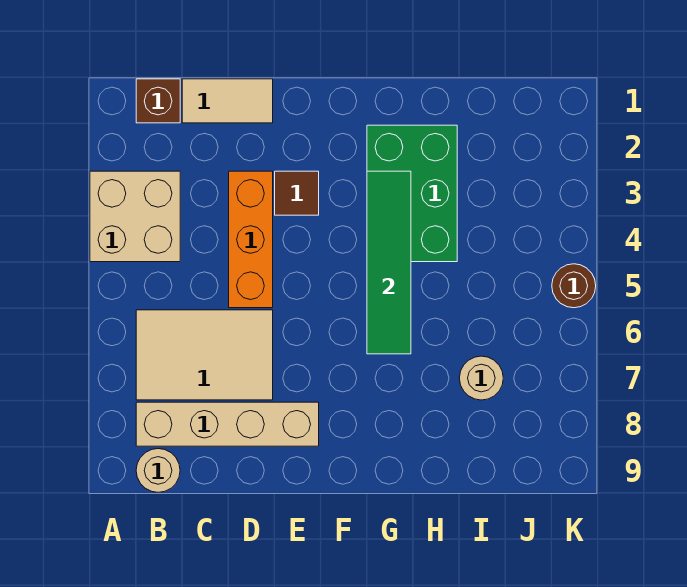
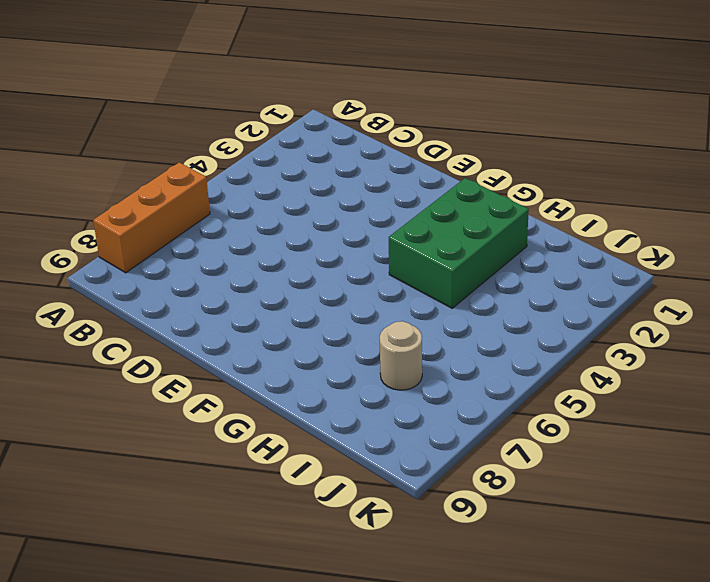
orange brick A6:A8 level 1 -> orange brick D3:D5 level 1
none -> tan brick A3:B4 level 1
none -> brown brick B1 level 1
none -> tan tile B6:D7 level 1

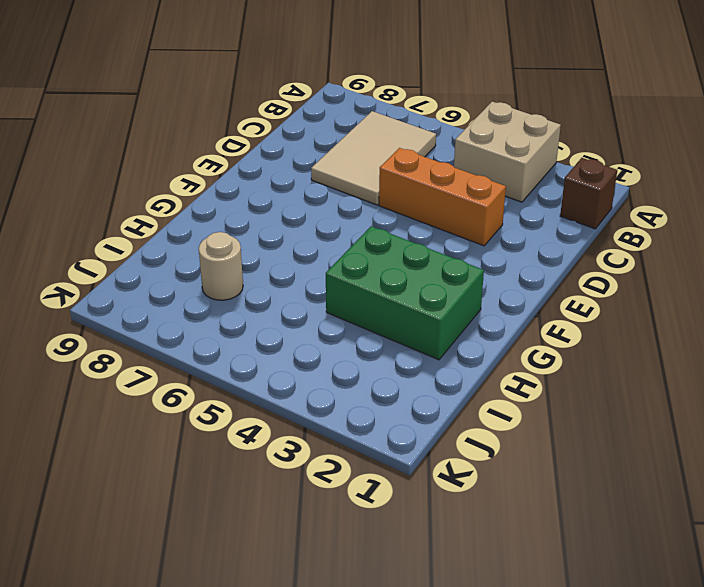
none -> tan brick B8:E8 level 1
none -> tan round brick B9 level 1
none -> tan tile C1:D1 level 1

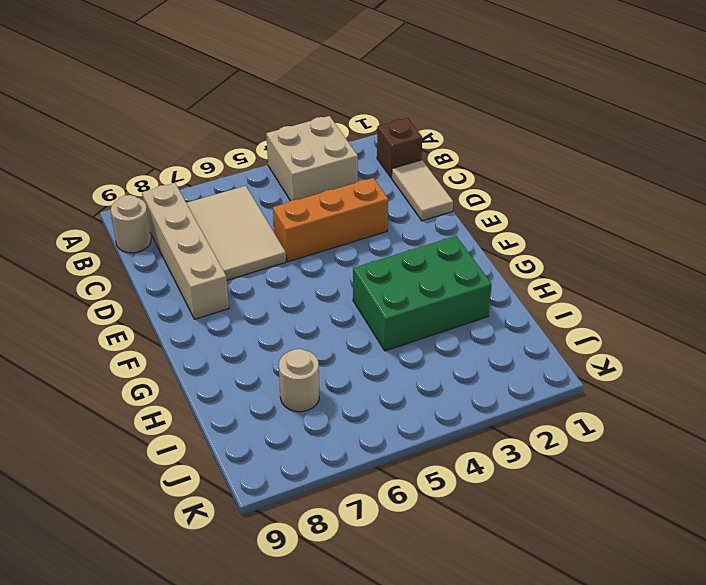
none -> brown tile E3 level 1
none -> brown round brick K5 level 1
none -> green tile G3:G6 level 2

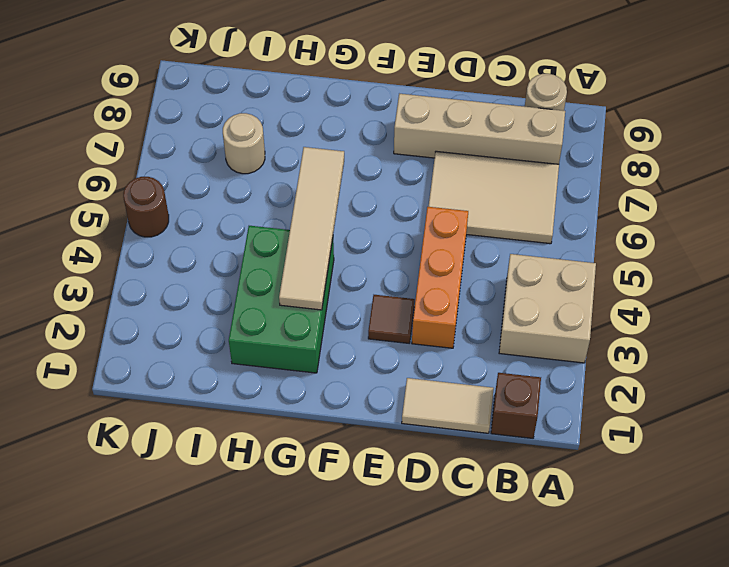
tan tile G3:G6 level 2 -> green tile G3:G6 level 2

